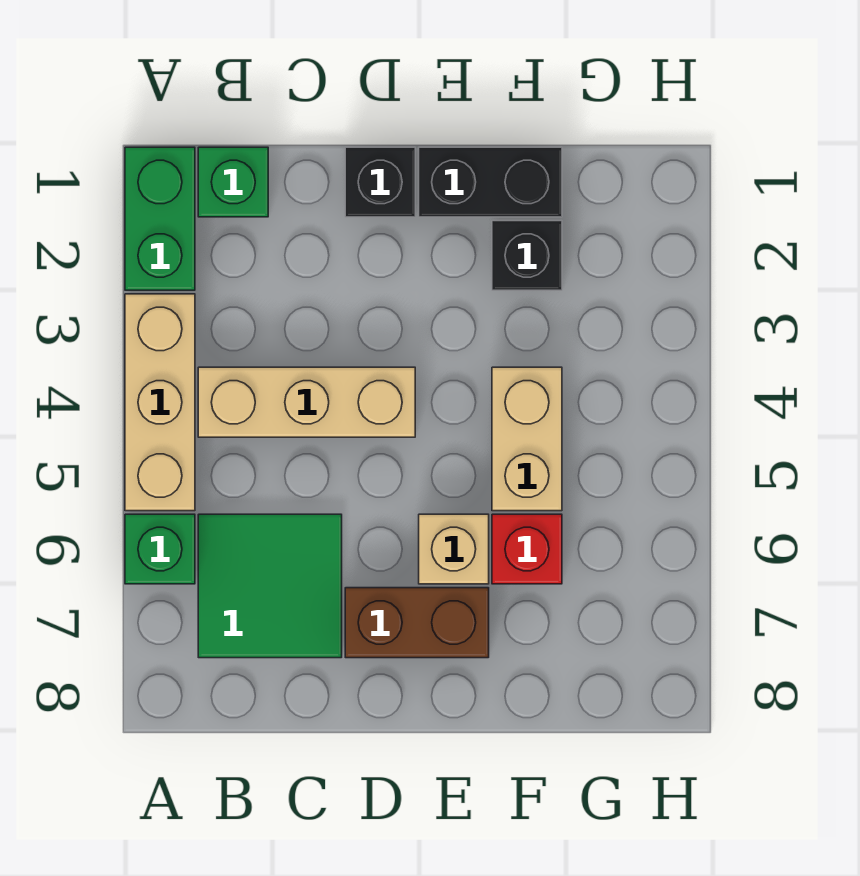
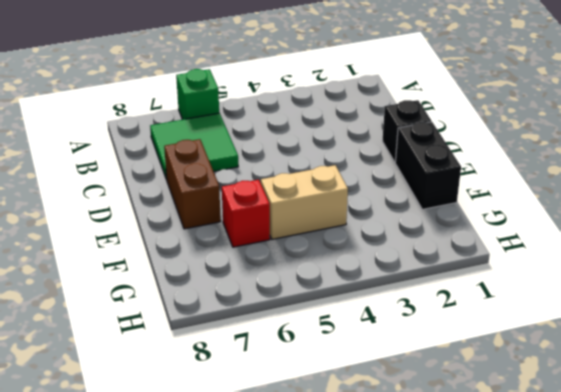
none -> green brick A1:A2 level 1
none -> tan brick A3:A5 level 1
none -> green brick B1 level 1

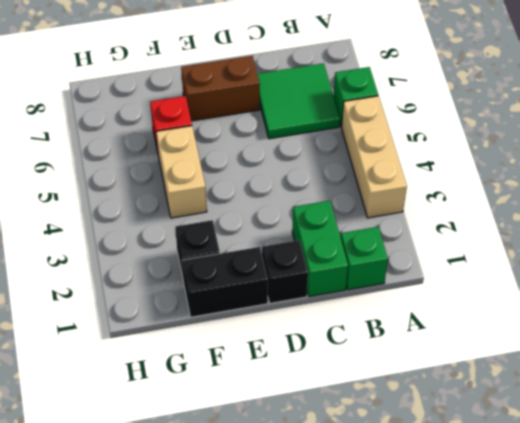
green brick C1:C2 level 1 -> green brick A1:A2 level 1
none -> tan brick B4:D4 level 1
none -> tan brick E6 level 1

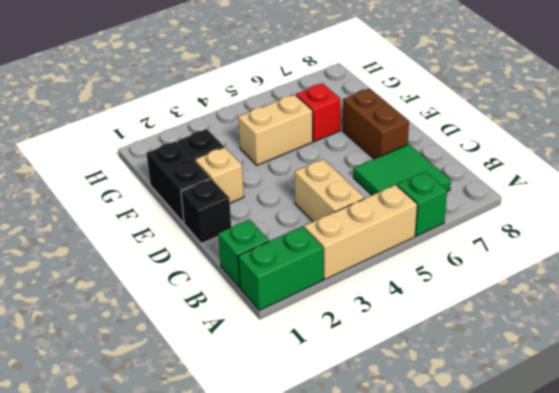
tan brick B4:C4 level 1 -> tan brick B4:D4 level 1
tan brick E2 level 1 -> tan brick E6 level 1

